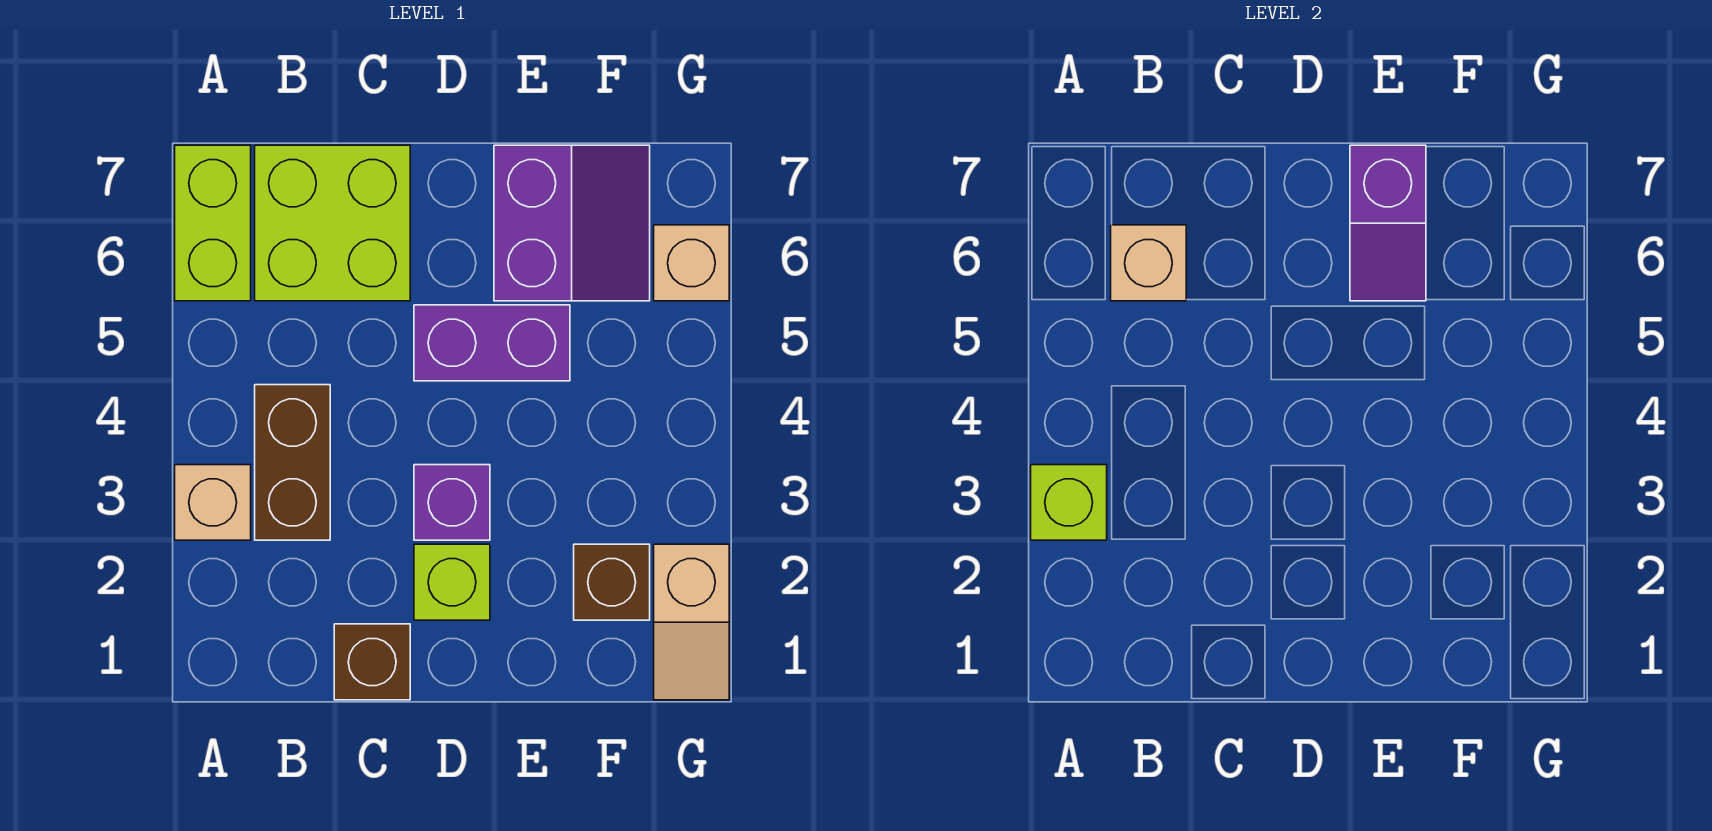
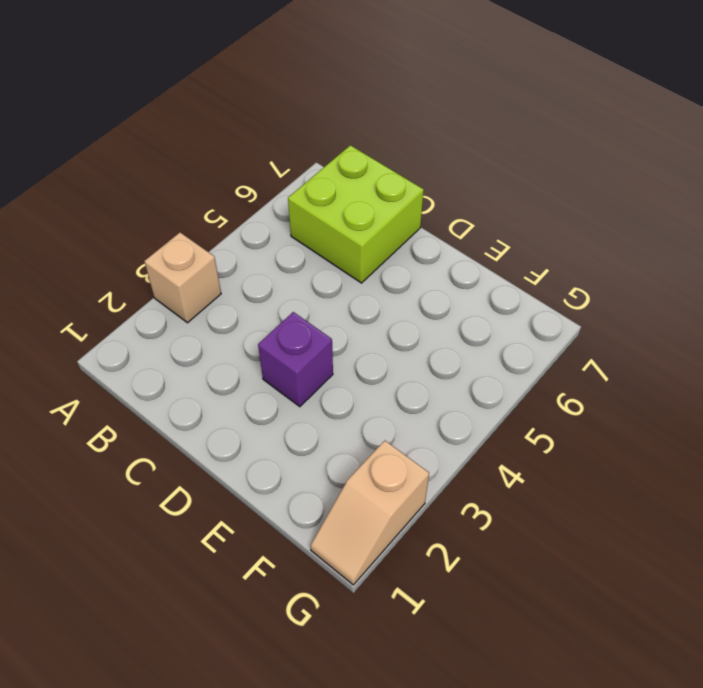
none -> lime brick A6:A7 level 1
none -> brown brick B3:B4 level 1
none -> brown brick C1 level 1

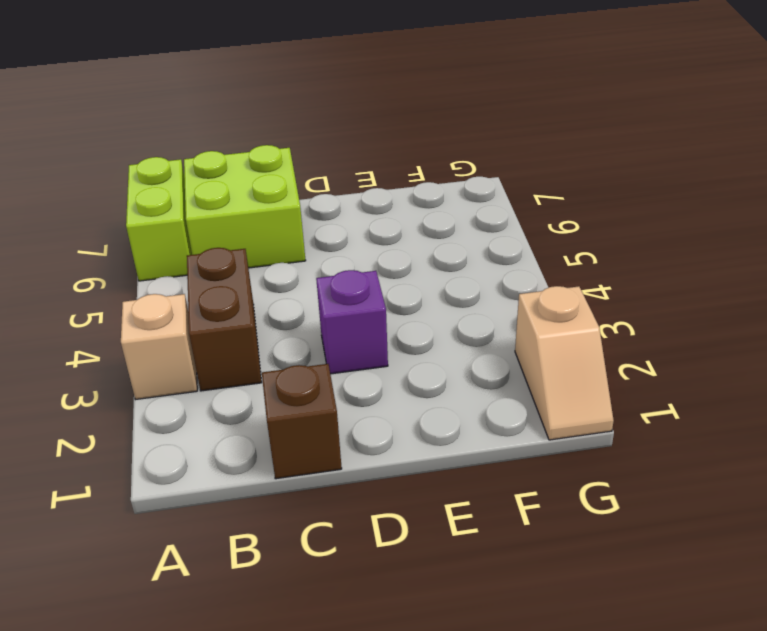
none -> lime brick D2 level 1
none -> purple brick D5:E5 level 1
none -> purple slope E6:F7 level 1 top E

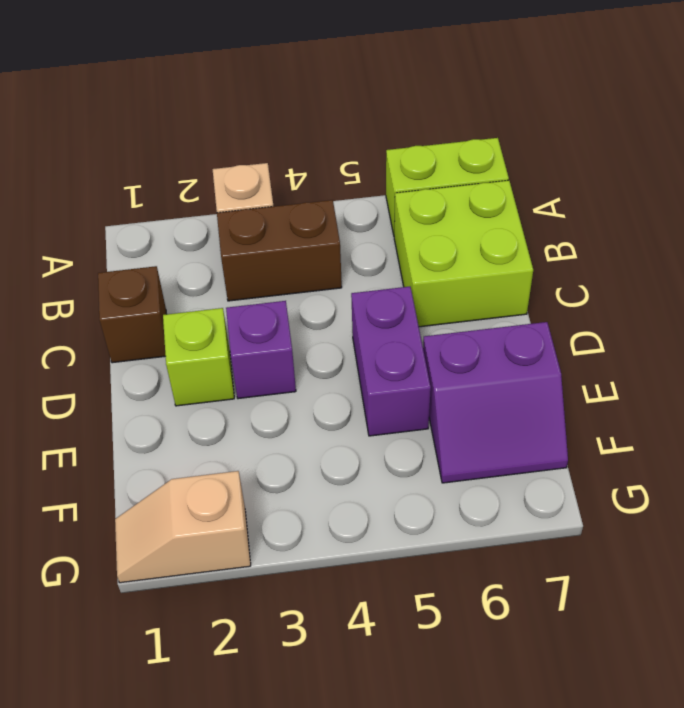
none -> brown brick F2 level 1
none -> tan brick G6 level 1
none -> lime brick A3 level 2

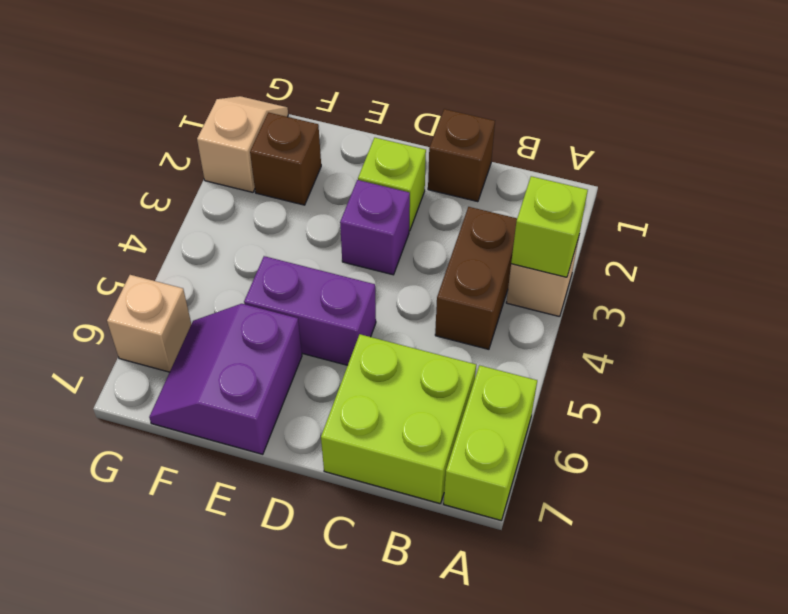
none -> tan brick B6 level 2
none -> purple slope E6:E7 level 2 top 7

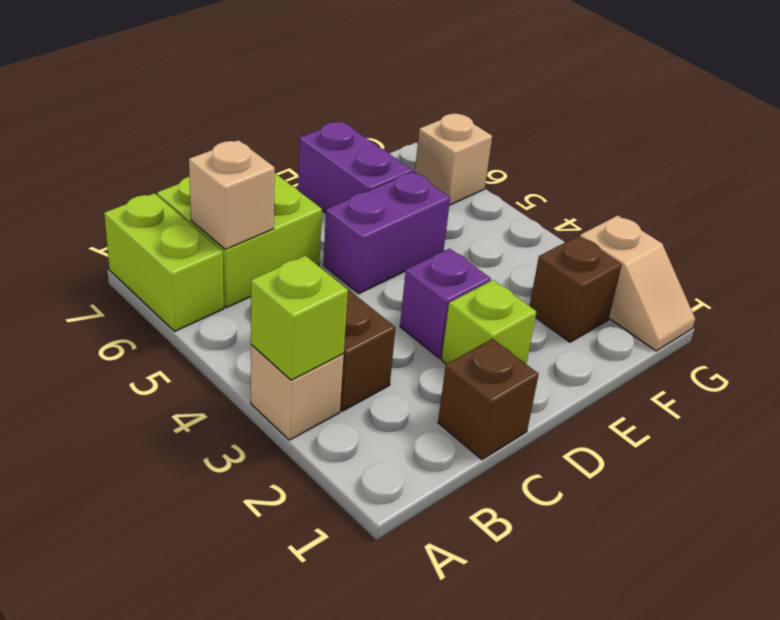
none -> purple slope E6:E7 level 2 top 7

